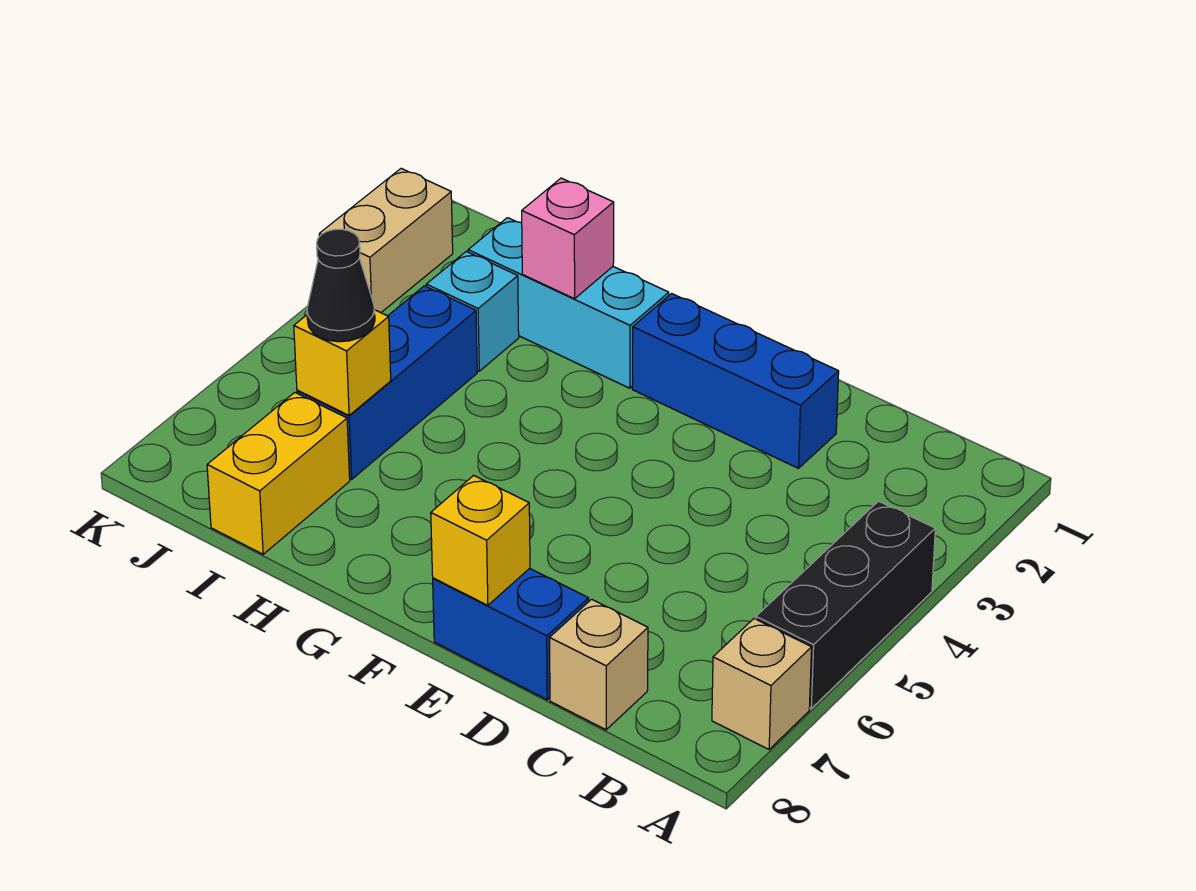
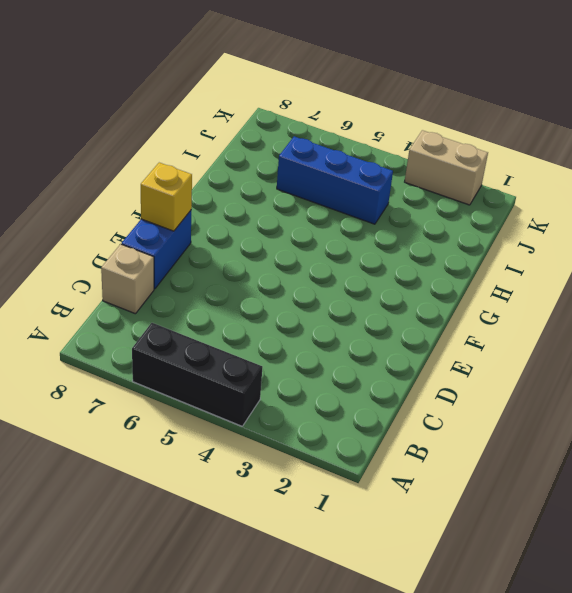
none -> tan brick A7 level 1
none -> blue brick D2:F2 level 1
none -> cyan brick G2:I2 level 1

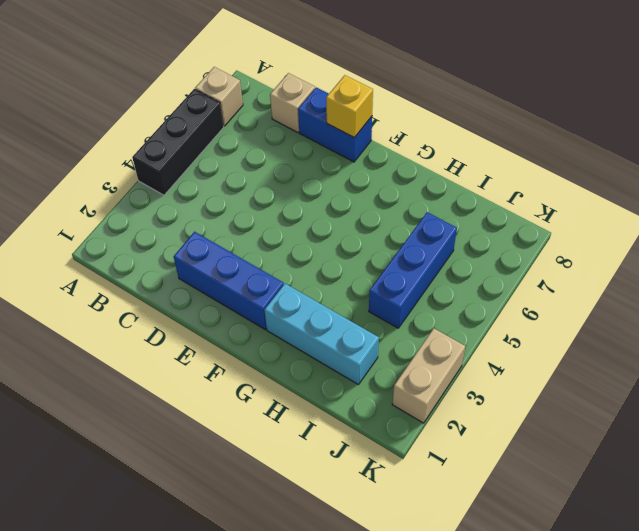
none -> cyan brick I3 level 1
none -> yellow brick I7:I8 level 1
none -> pink brick H2 level 2

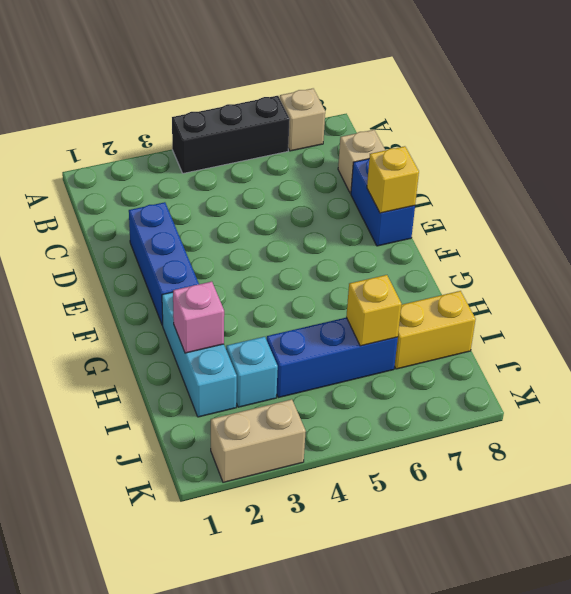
none -> black cone I6 level 3

